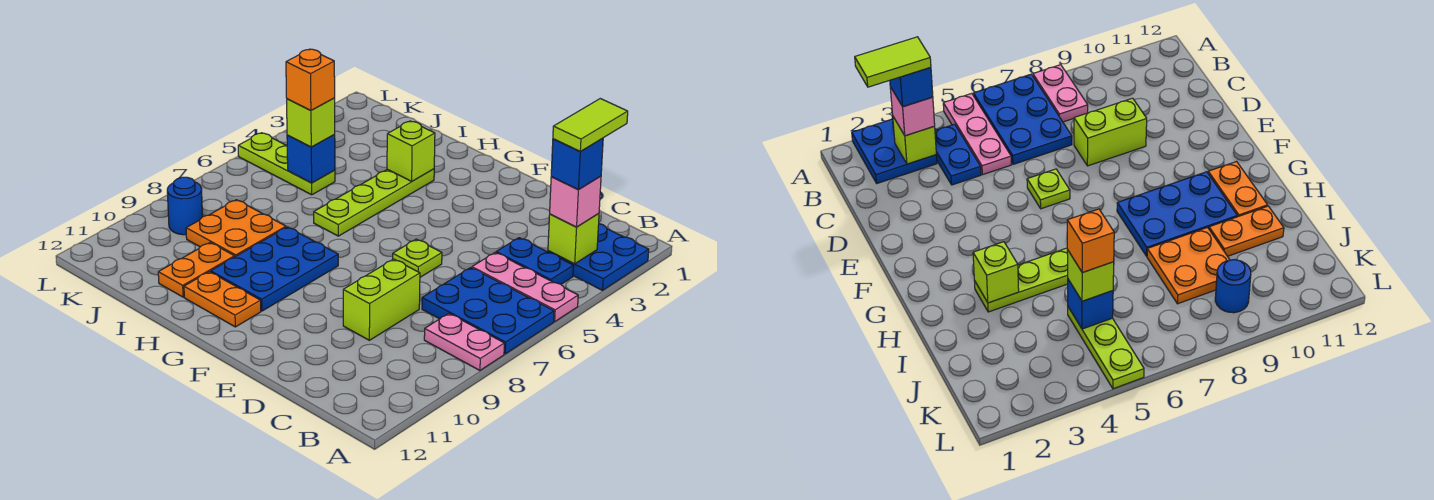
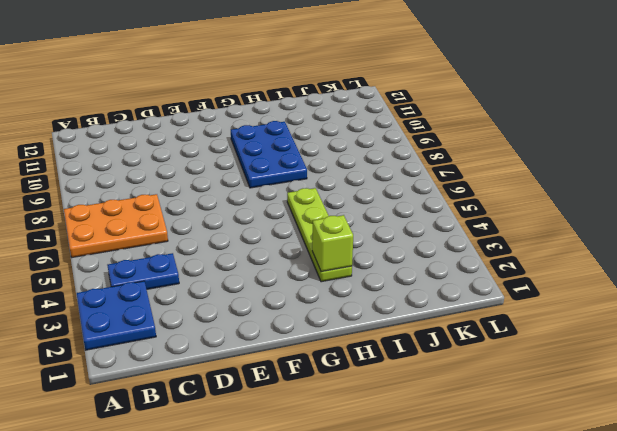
orange plate A6:C7 level 1 -> blue plate A6:C7 level 1
none -> pink plate A5:C5 level 1
none -> pink plate A8:B8 level 1
none -> lime brick D8:D9 level 1

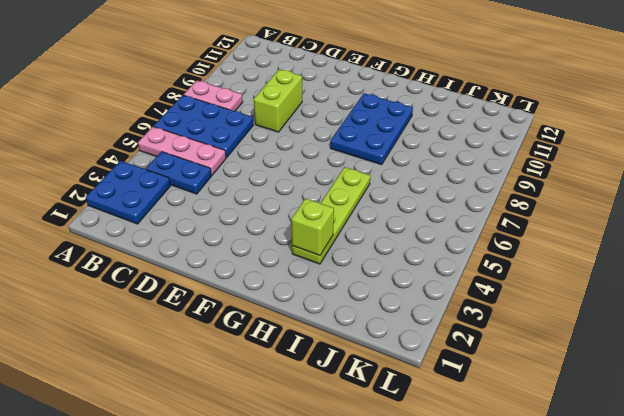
none -> lime plate E6 level 1
none -> orange plate G11:H11 level 1
none -> orange plate I8:J9 level 1

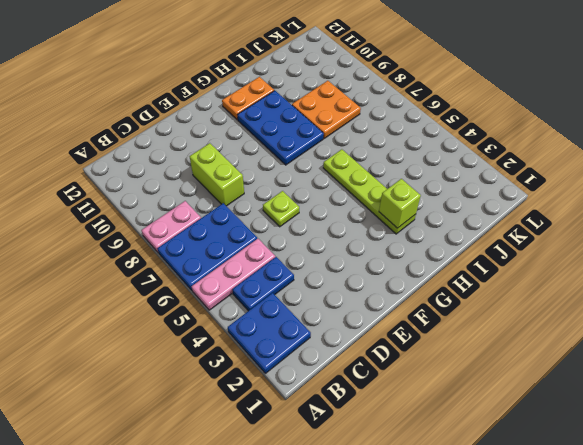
none -> orange plate I10:I11 level 1
none -> lime plate J5:L5 level 1
none -> blue round brick K9 level 1

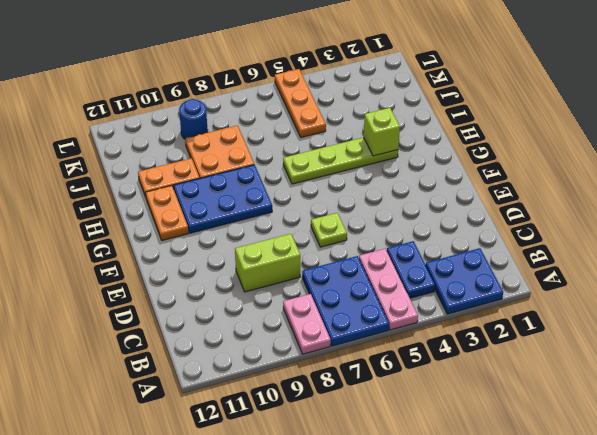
orange plate J5:L5 level 1 -> lime plate J5:L5 level 1
none -> lime brick B3 level 2
none -> blue brick J5 level 2
none -> pink brick B3 level 3

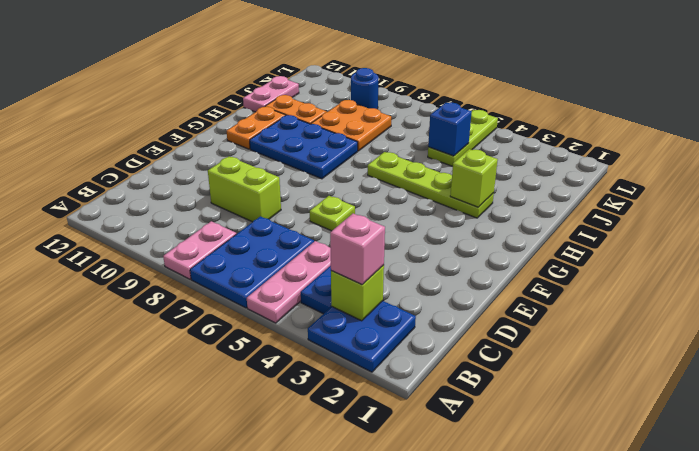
pink plate I12:J12 level 1 -> none
none -> lime brick J5 level 3
none -> blue brick B3 level 4
none -> orange brick J5 level 4

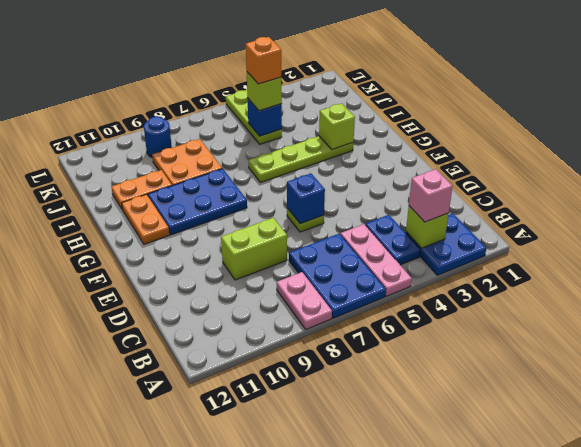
blue brick E6 level 2 -> blue brick B3 level 4
none -> lime tile B2:B3 level 5

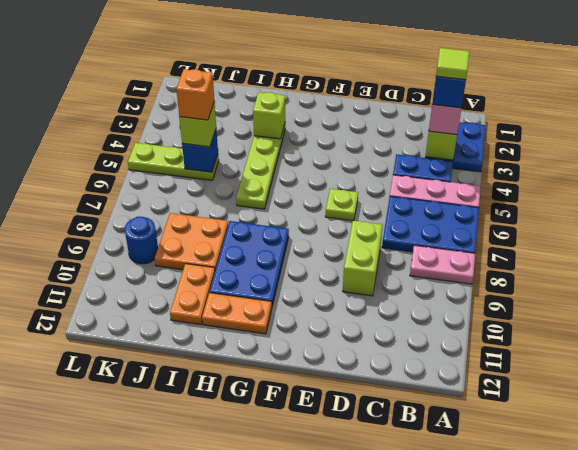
lime tile B3 level 5 -> lime tile B2:B3 level 5

